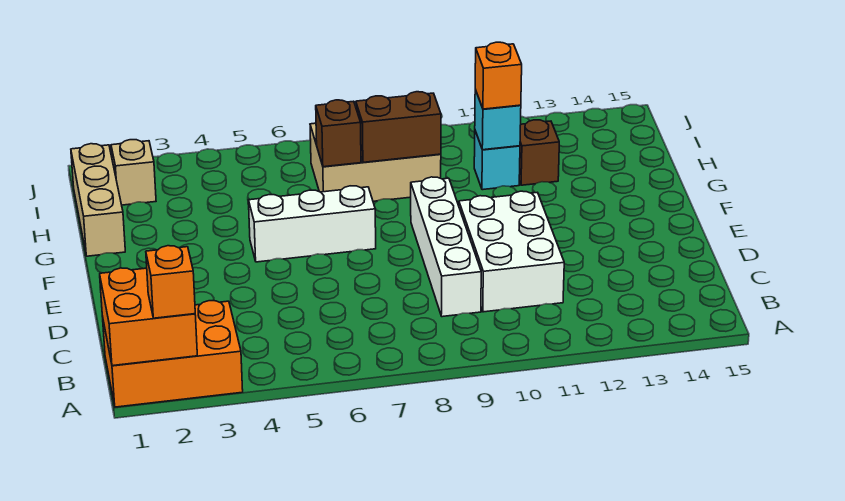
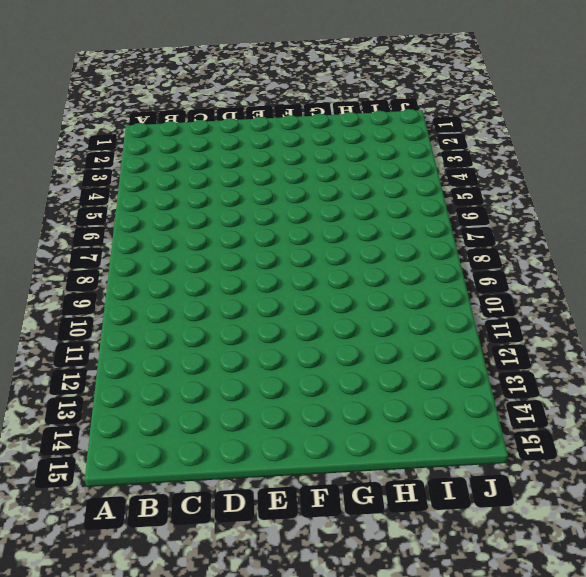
none -> orange brick A1:B3 level 1
none -> white brick C9:F9 level 1
none -> white brick C10:E11 level 1

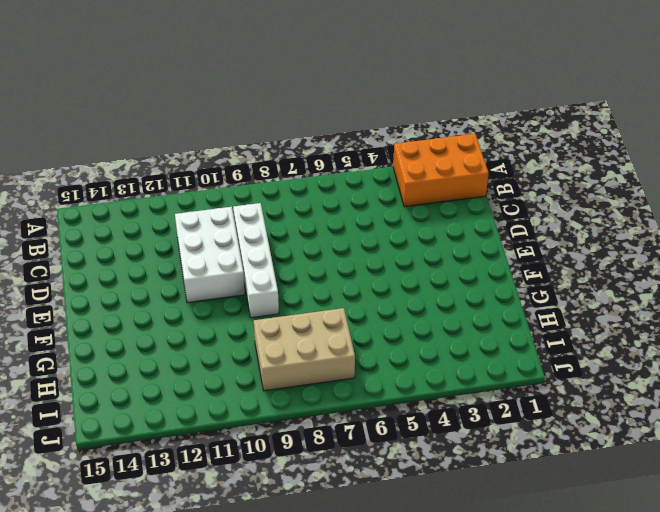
none -> white brick F5:F7 level 1
none -> tan brick G1:I1 level 1
none -> cyan brick H11 level 1

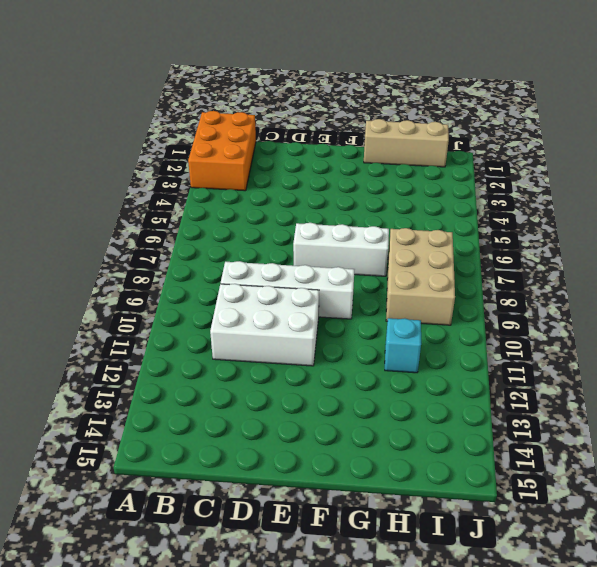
white brick E7:G7 level 1 -> white brick F5:F7 level 1
none -> brown brick H12 level 1
none -> tan brick I2 level 1
none -> orange brick A1:B2 level 2

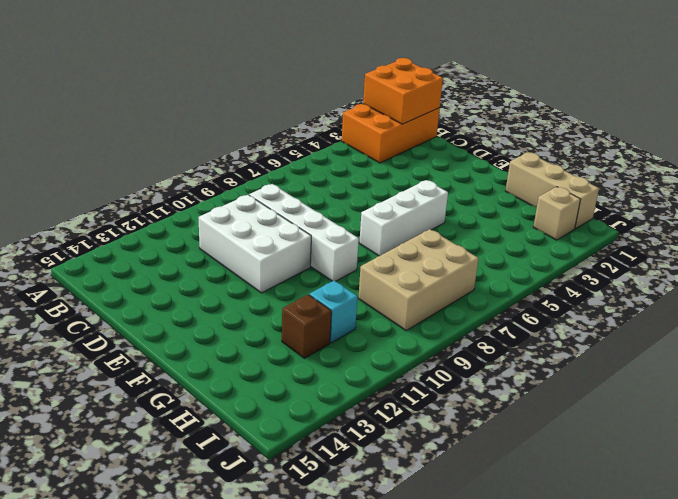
none -> brown brick H7 level 2
none -> brown brick H8:H9 level 2
none -> cyan brick H11 level 2

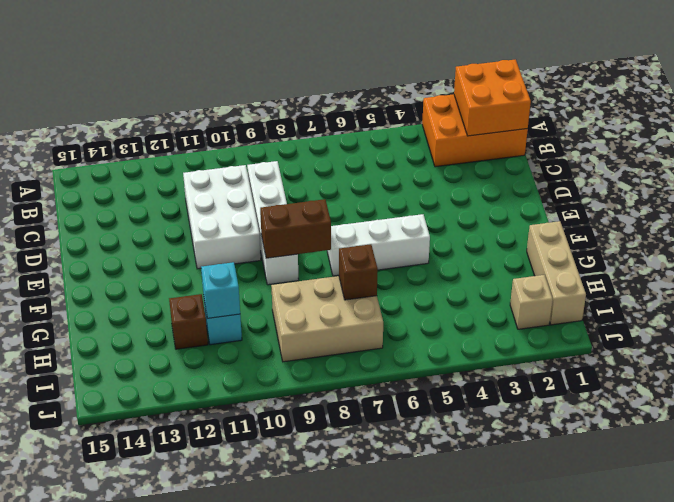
brown brick F8:F9 level 2 -> brown brick H8:H9 level 2
none -> orange brick A2 level 3
none -> orange brick H11 level 3

